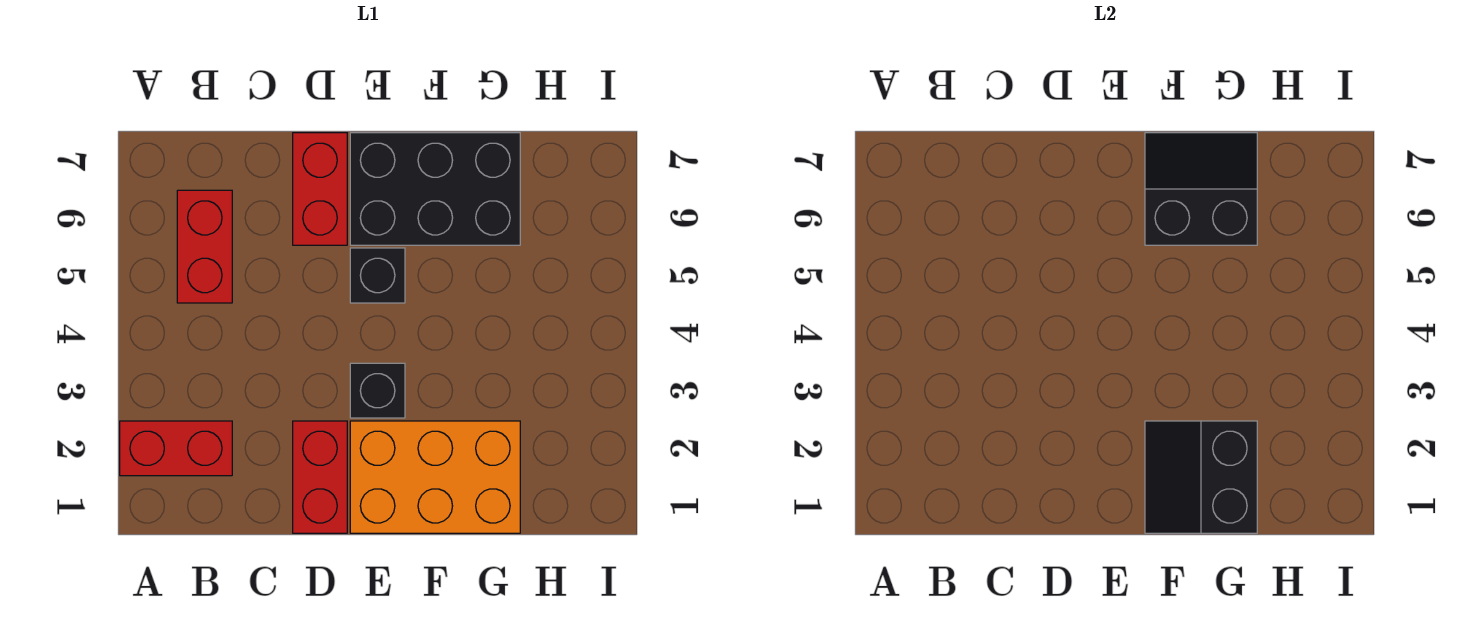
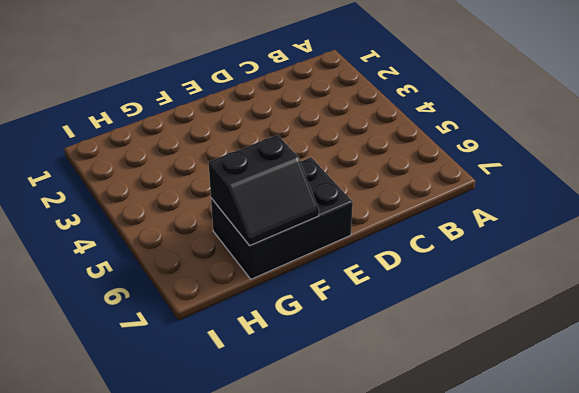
none -> red brick A2:B2 level 1
none -> red brick B5:B6 level 1

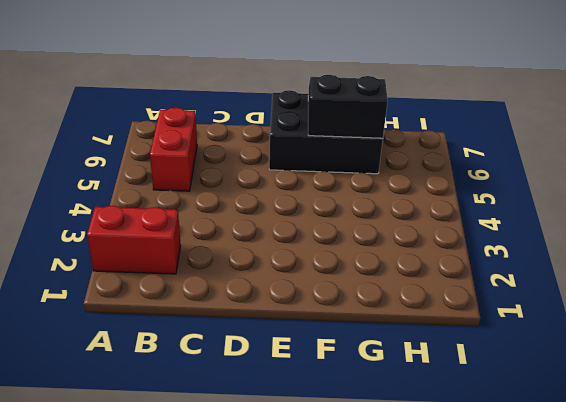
none -> red brick D1:D2 level 1
none -> red brick D6:D7 level 1

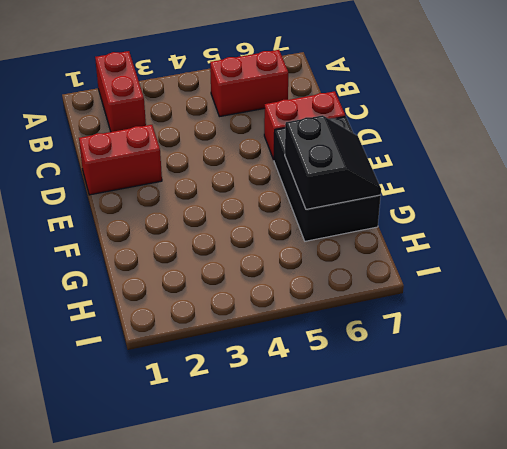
none -> orange brick E1:G2 level 1
none -> black brick E3 level 1

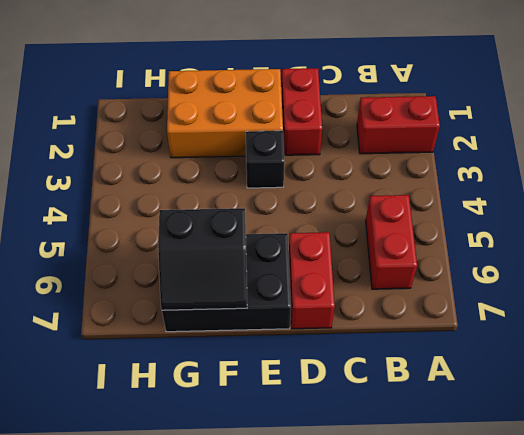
none -> black brick E5 level 1
none -> black slope F1:G2 level 2 top G

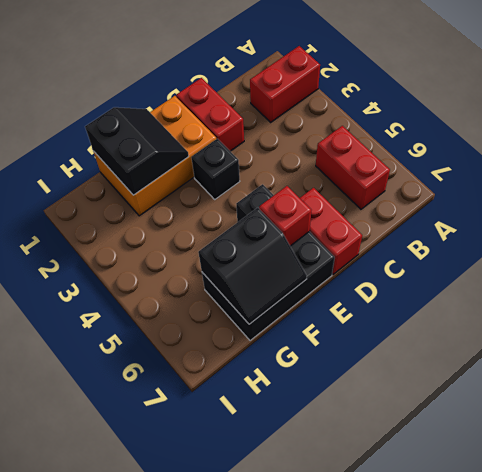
red brick E6 level 2 -> none

